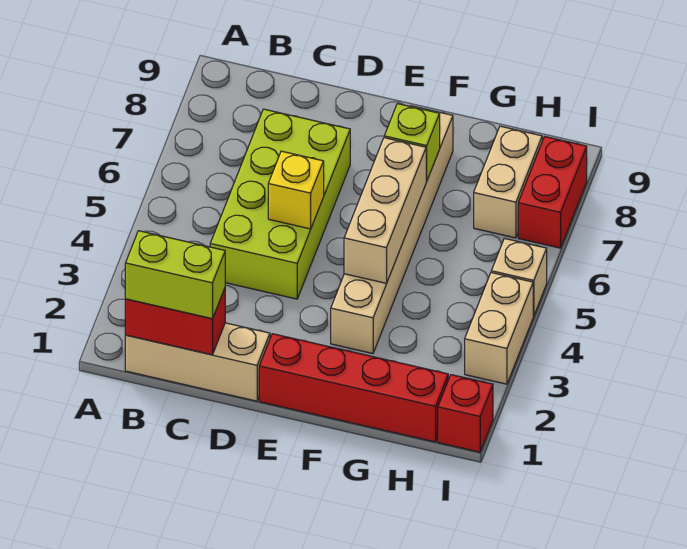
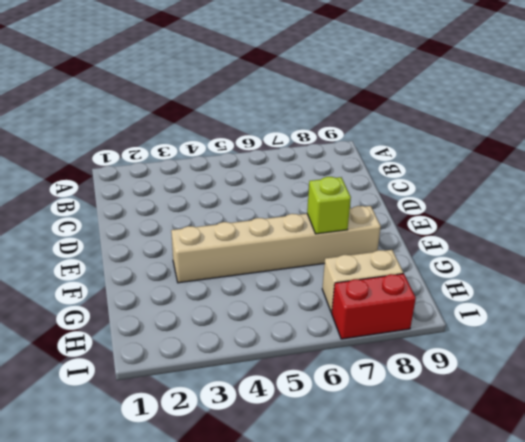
none -> tan brick B1:D1 level 1
none -> lime brick C4:D7 level 1
none -> red brick E1:H1 level 1

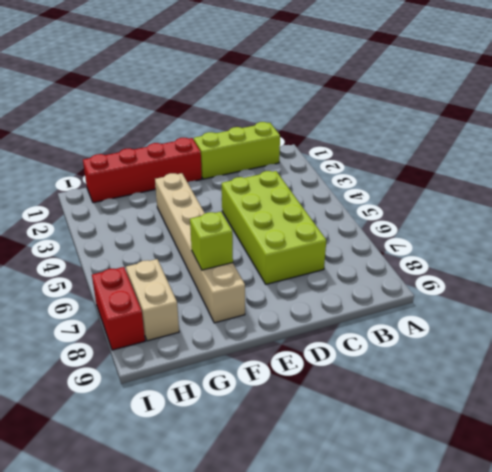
lime brick B1:D1 level 1 -> tan brick B1:D1 level 1
none -> red brick I1 level 1
none -> tan brick I3:I4 level 1
none -> tan brick I5 level 1

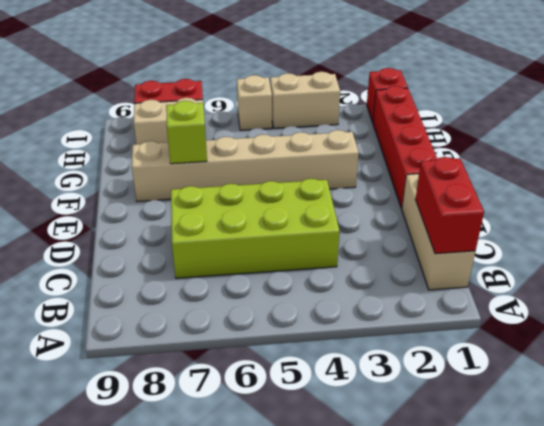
none -> yellow brick D5 level 2
none -> tan brick F4:F6 level 2
none -> lime brick B1:C1 level 3

